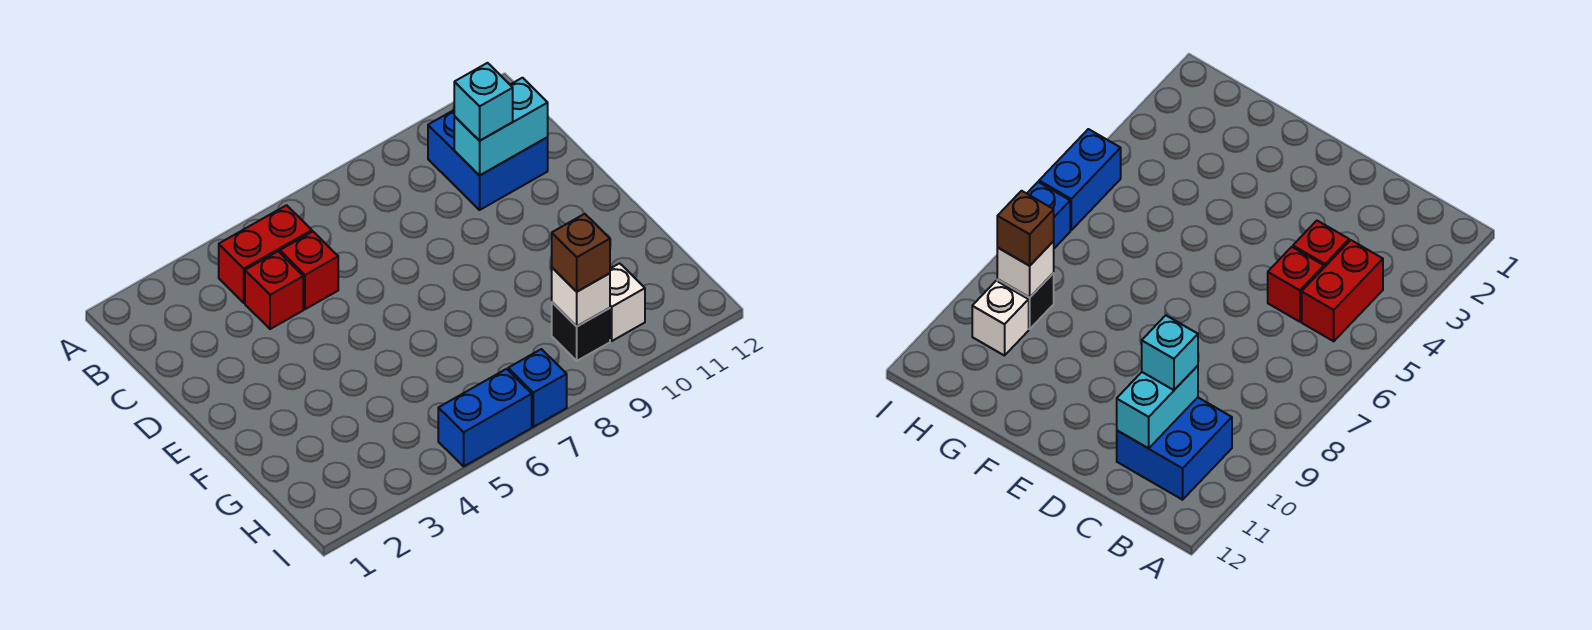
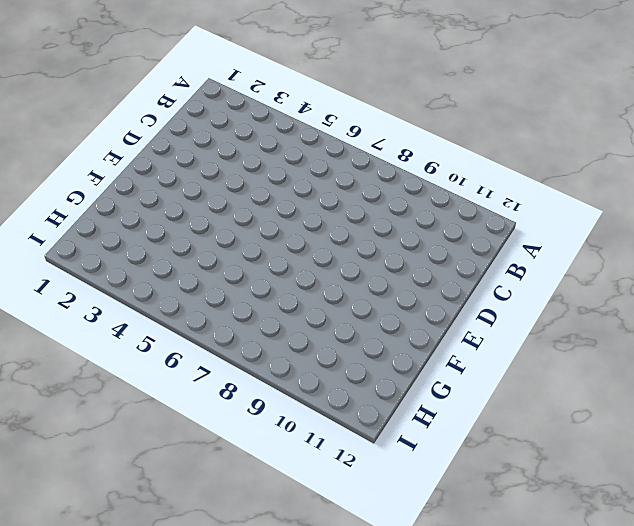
none -> red brick B4:B5 level 1
none -> blue brick B10:C11 level 1
none -> red brick C4 level 1

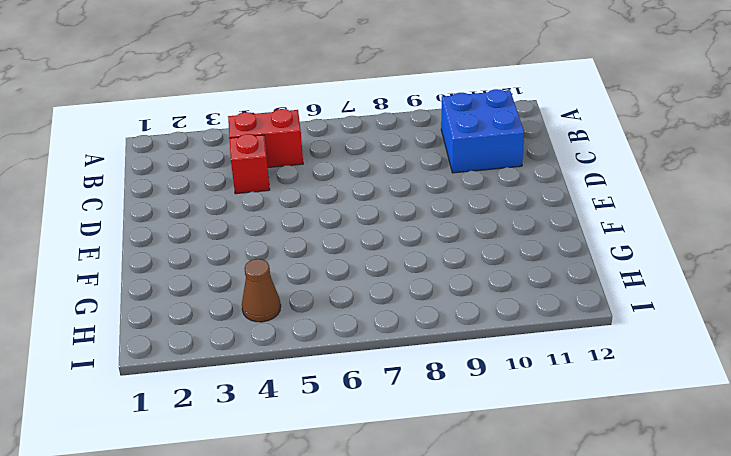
brown cone H4 level 1 -> none
none -> red brick C5 level 1
none -> black brick H9 level 1
none -> white brick H10 level 1

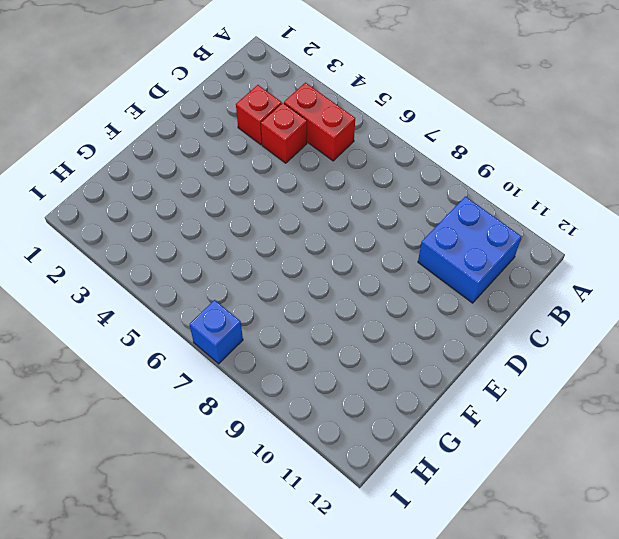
red brick C3 level 1 -> red brick C5 level 1
none -> black brick H9 level 1
none -> white brick H10 level 1
none -> blue brick I5:I6 level 1

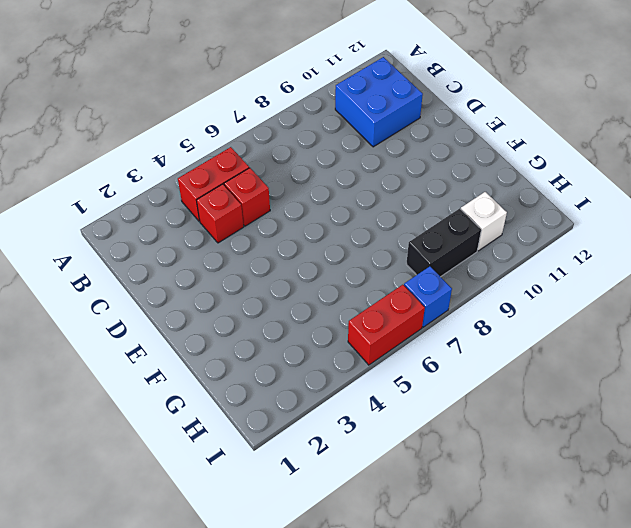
black brick H8:H9 level 1 -> black brick H9 level 1
red brick I5:I6 level 1 -> blue brick I5:I6 level 1
none -> cyan brick C10:C11 level 2
none -> white brick H9 level 2
none -> cyan brick C10 level 3

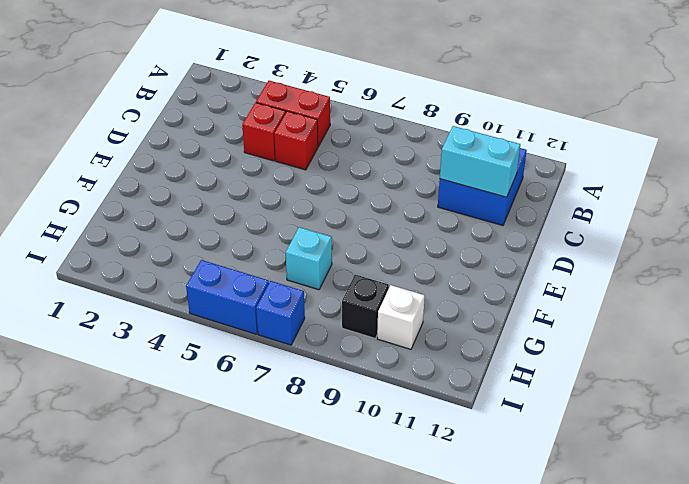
cyan brick G7 level 1 -> cyan brick C10 level 3
none -> white brick H9 level 2
none -> brown brick H9 level 3

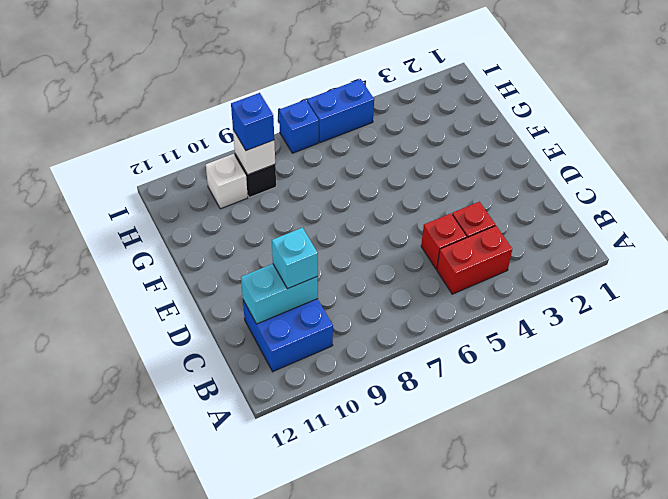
blue brick H9 level 3 -> brown brick H9 level 3

